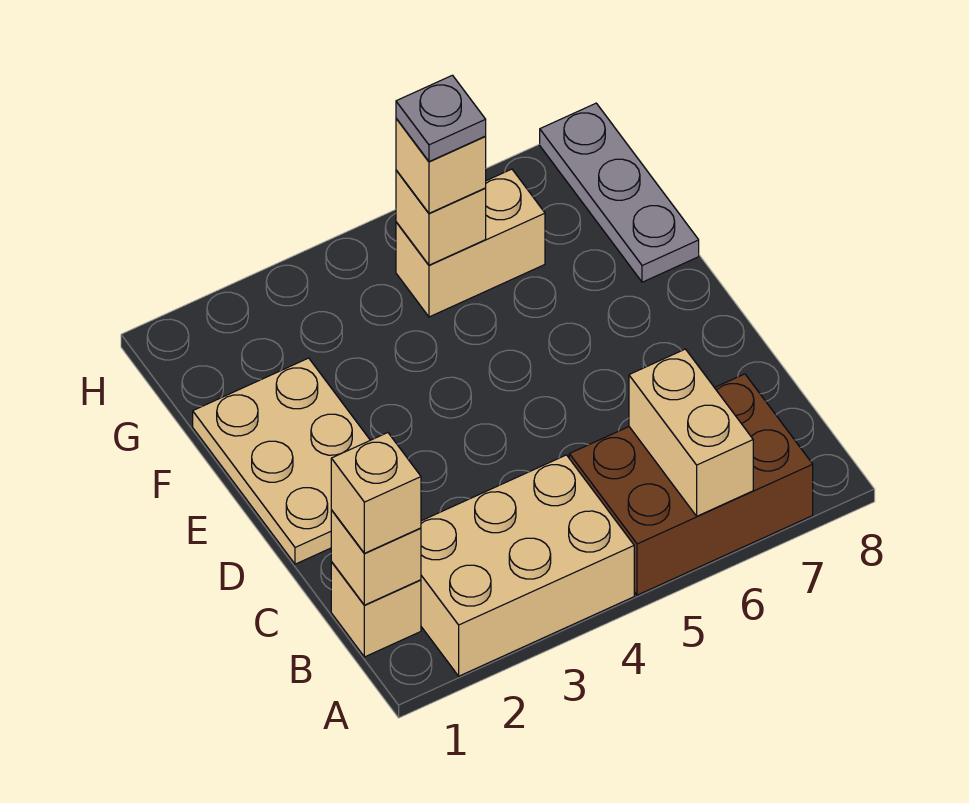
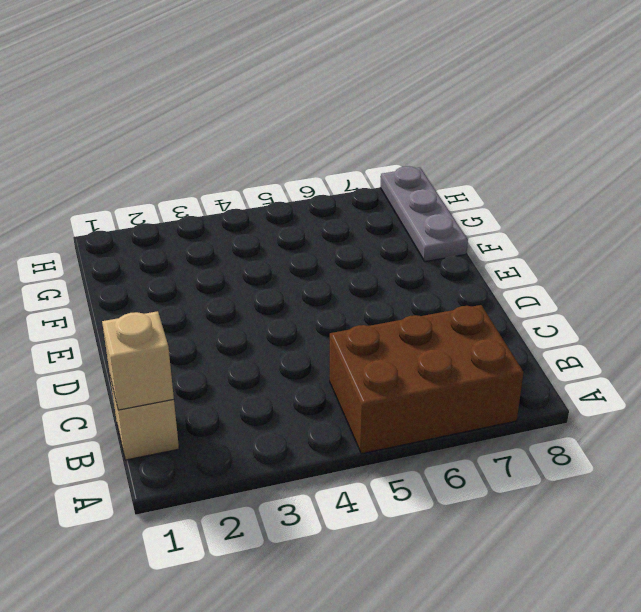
none -> tan brick A2:B4 level 1
none -> tan plate D1:F2 level 1
none -> tan brick G5:G6 level 1

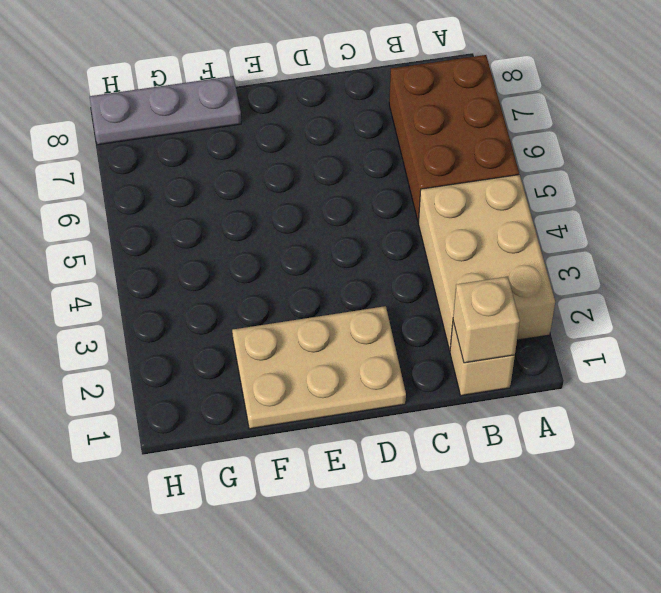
none -> tan brick G5:G6 level 1
none -> tan brick A6:B6 level 2
none -> tan brick G5 level 2

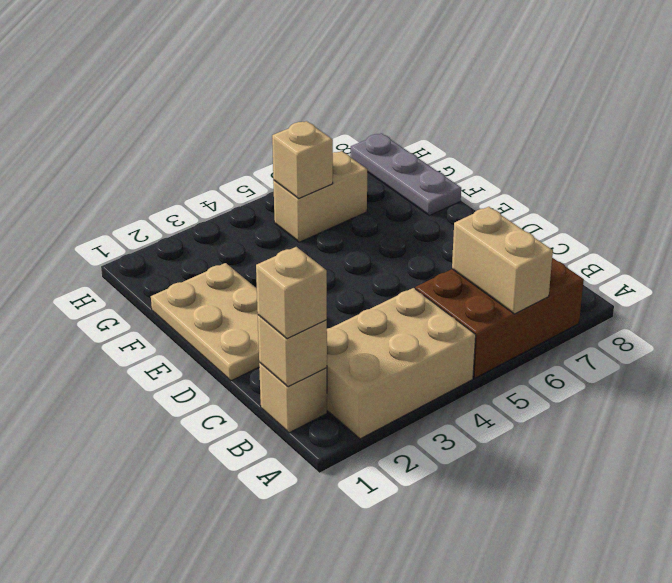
none -> tan brick G5 level 3
none -> grey plate G5 level 4

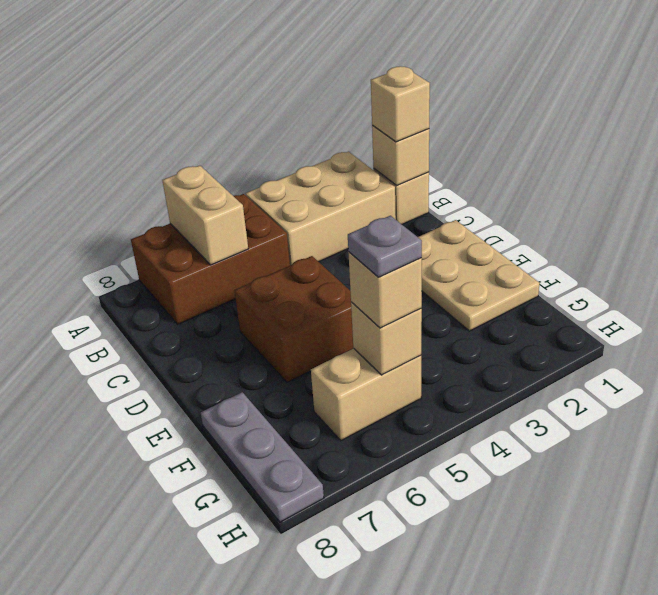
brown brick D5:E6 level 1 -> none

